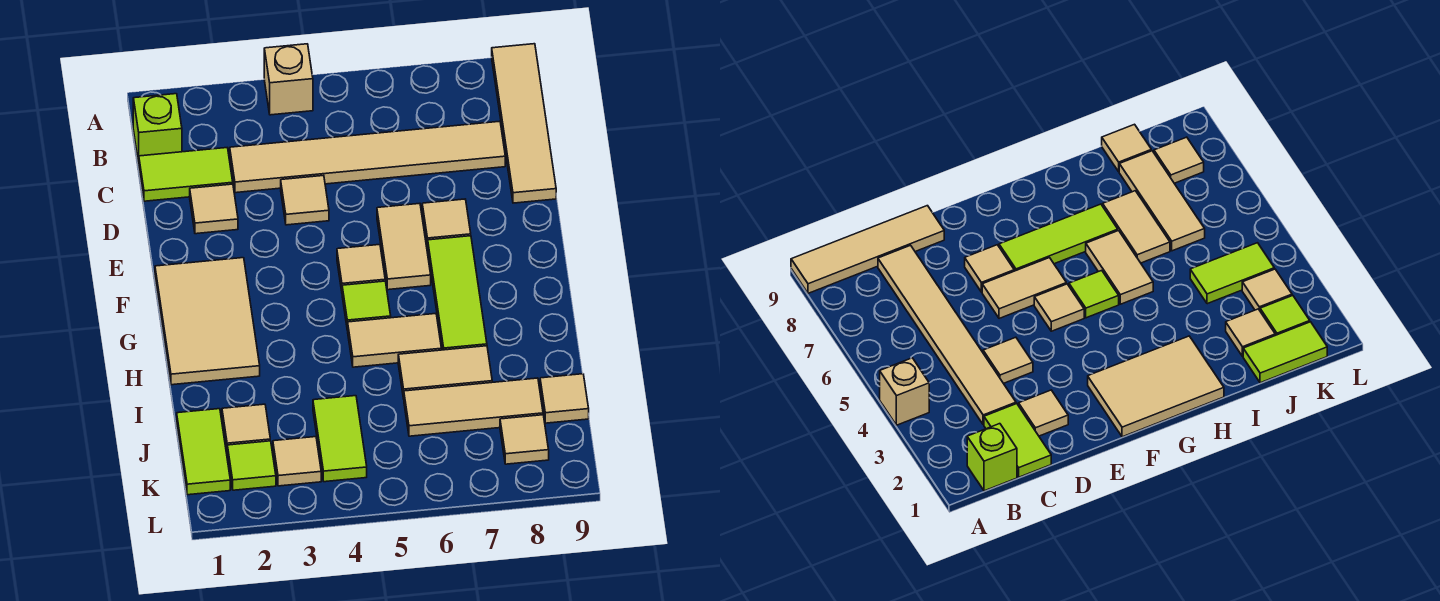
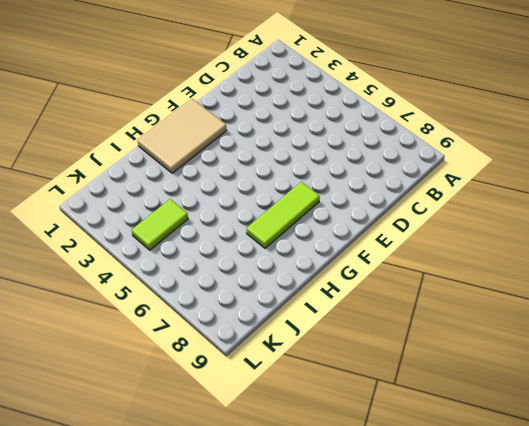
none -> tan brick A4 level 1
none -> tan tile A9:D9 level 1
none -> lime brick B1 level 1

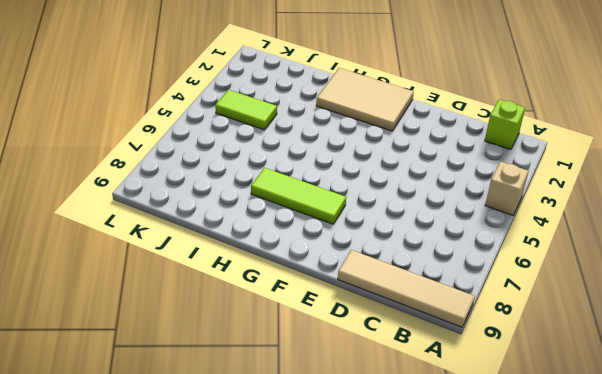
none -> lime tile C1:C2 level 1
none -> tan tile C3:C8 level 1
none -> tan tile D2 level 1

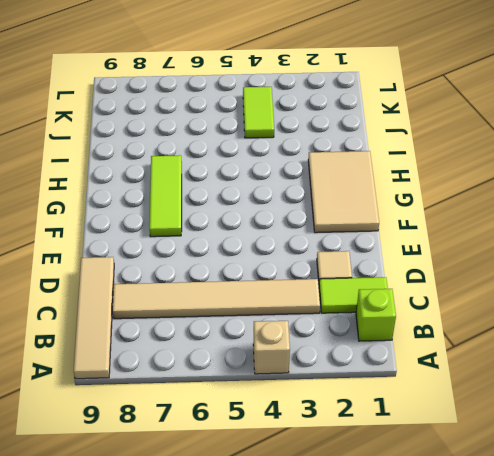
none -> tan tile D4 level 1
none -> tan tile E6:F6 level 1
none -> tan tile E7 level 1

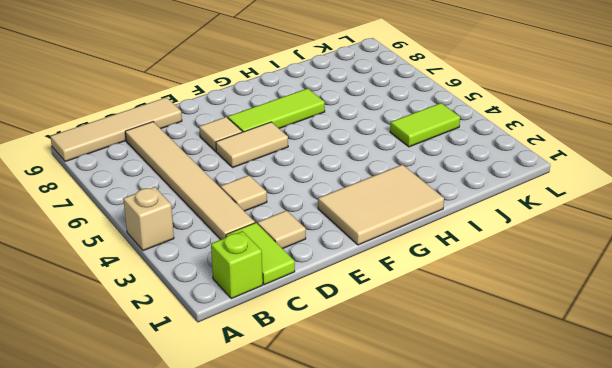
none -> tan tile F5 level 1
none -> lime tile G5 level 1
none -> tan tile H5:H6 level 1

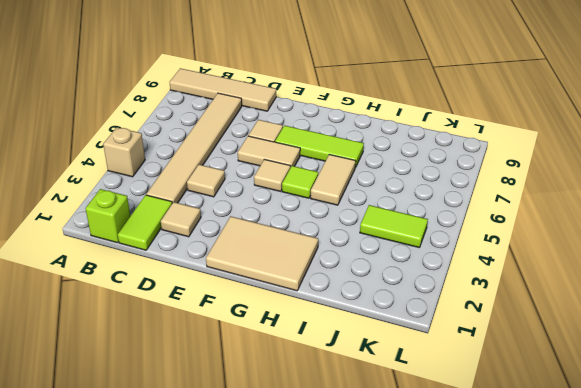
none -> tan tile I6:I7 level 1
none -> lime tile J1:K1 level 1
none -> tan tile J2 level 1

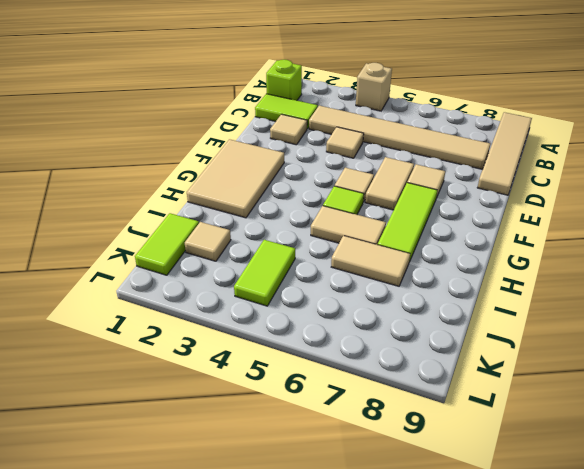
none -> tan tile J6:J8 level 1
none -> tan tile J9 level 1
none -> lime tile K2 level 1

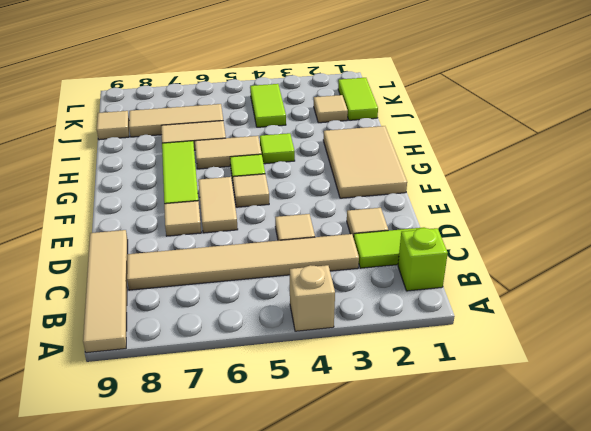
lime tile H4 level 1 -> lime tile K2 level 1
none -> tan tile K3 level 1
none -> tan tile K8 level 1

